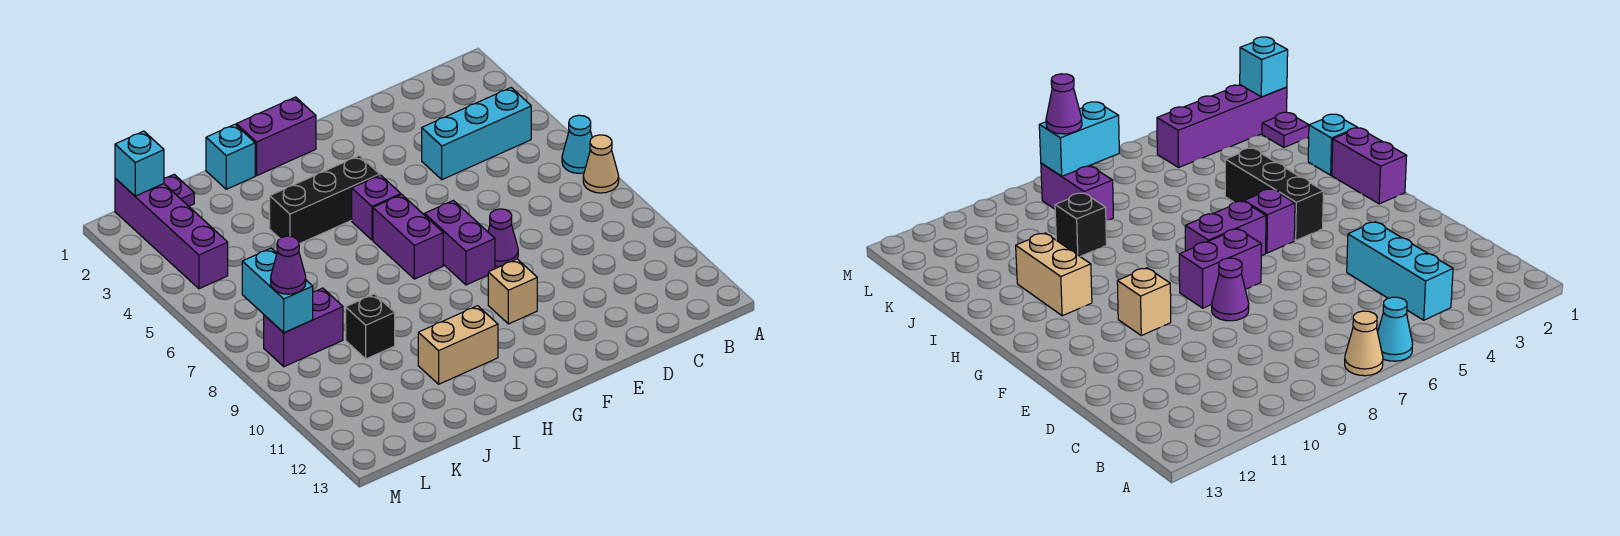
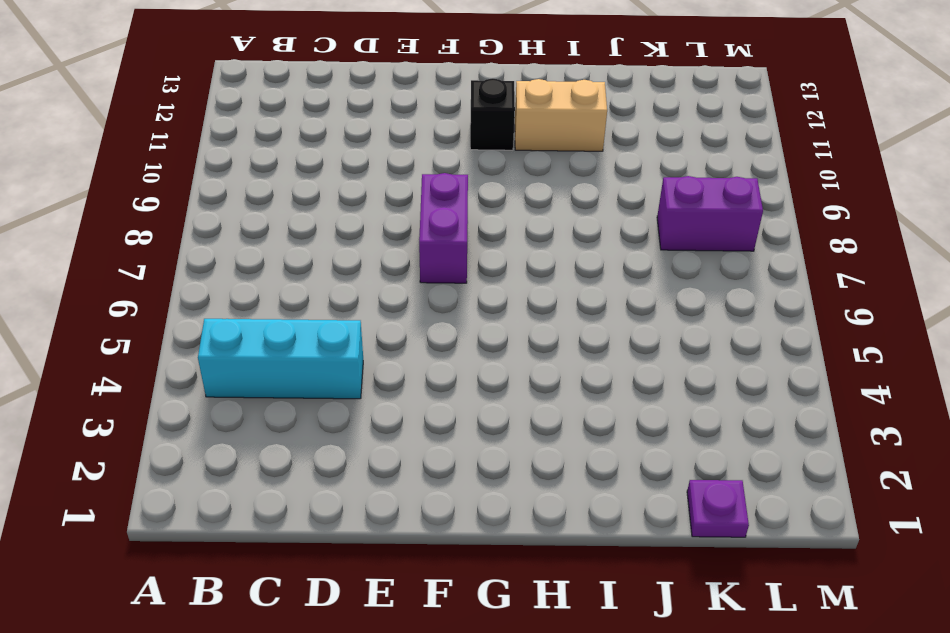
black brick G11 level 1 -> black brick J9 level 1
none -> cyan cone A6 level 1
none -> tan cone A7 level 1
none -> purple cone E8 level 1

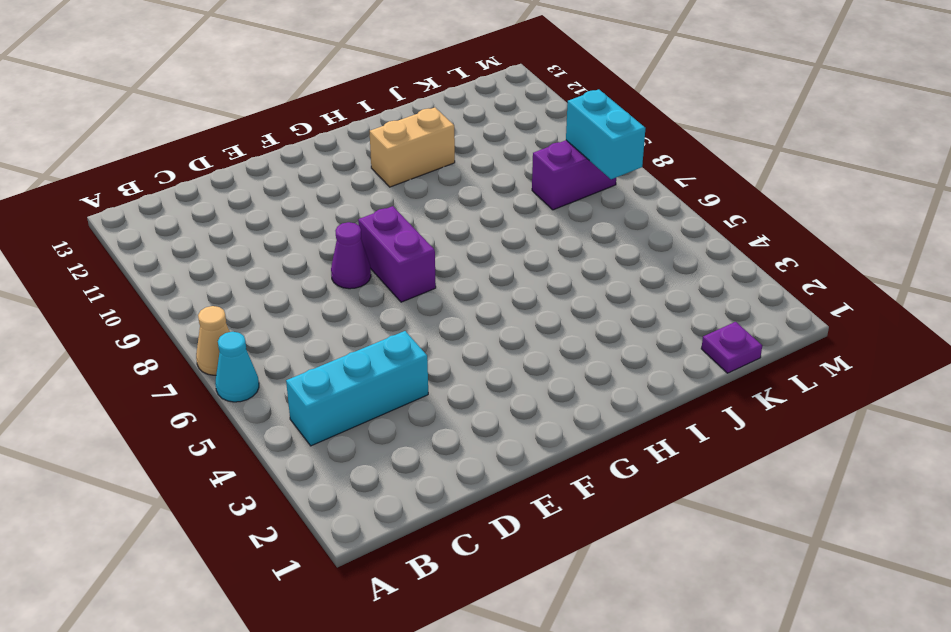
none -> tan brick F10 level 1
none -> purple brick G1:H1 level 1
none -> black brick G4:I4 level 1

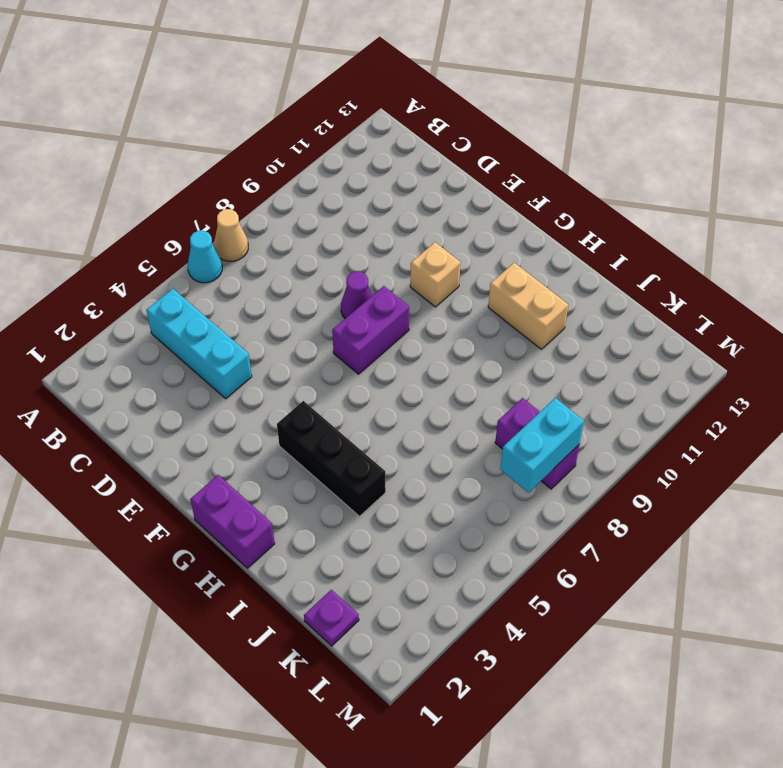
none -> purple brick G5 level 1
none -> purple brick G6:G7 level 1
none -> cyan brick I1 level 1

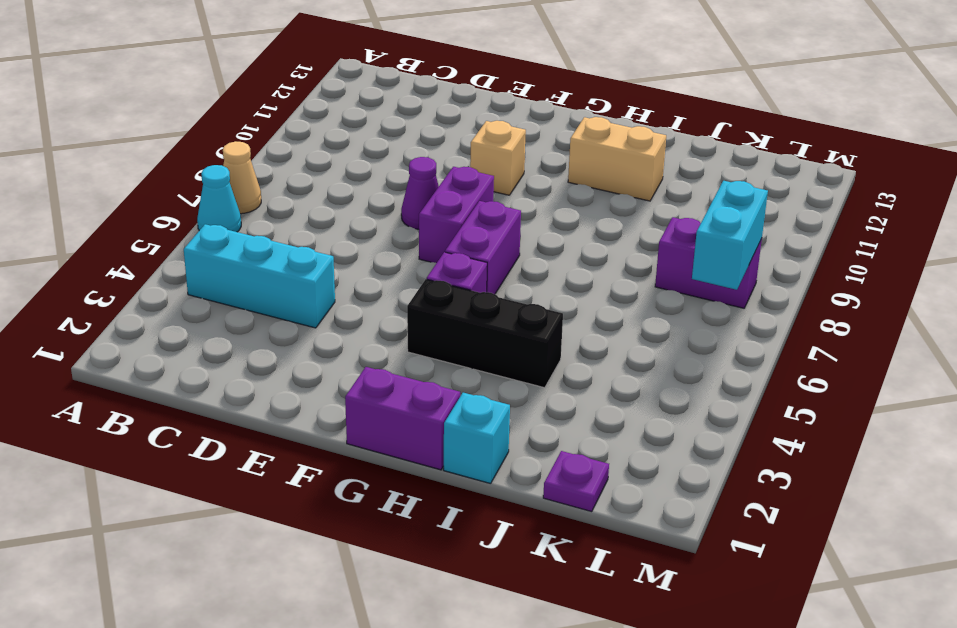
none -> black brick J9 level 1
none -> purple brick L1:L4 level 1
none -> cyan brick L1 level 2

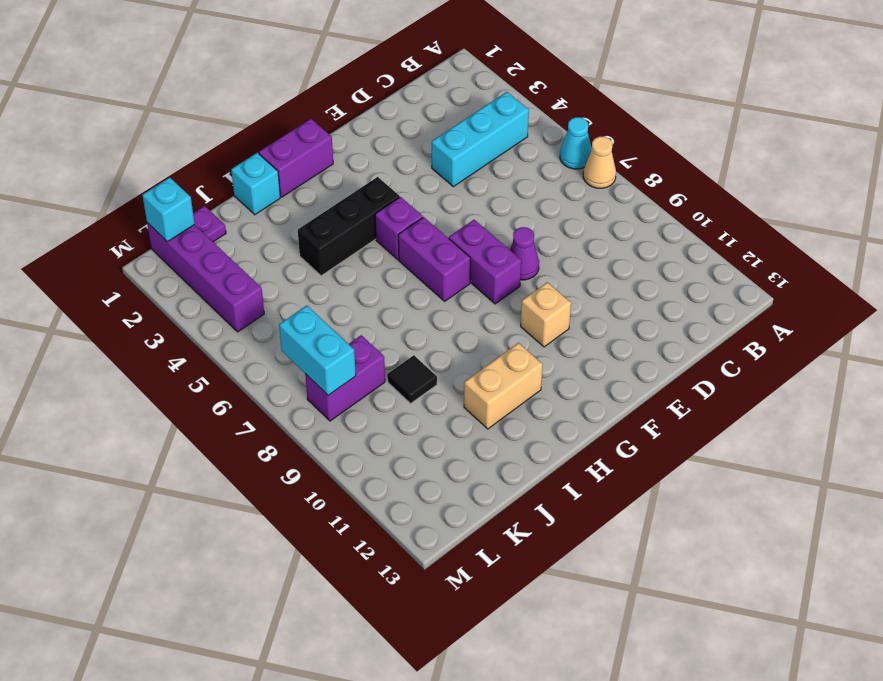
black tile J9 level 1 -> black brick J9 level 1
none -> purple cone L8 level 3

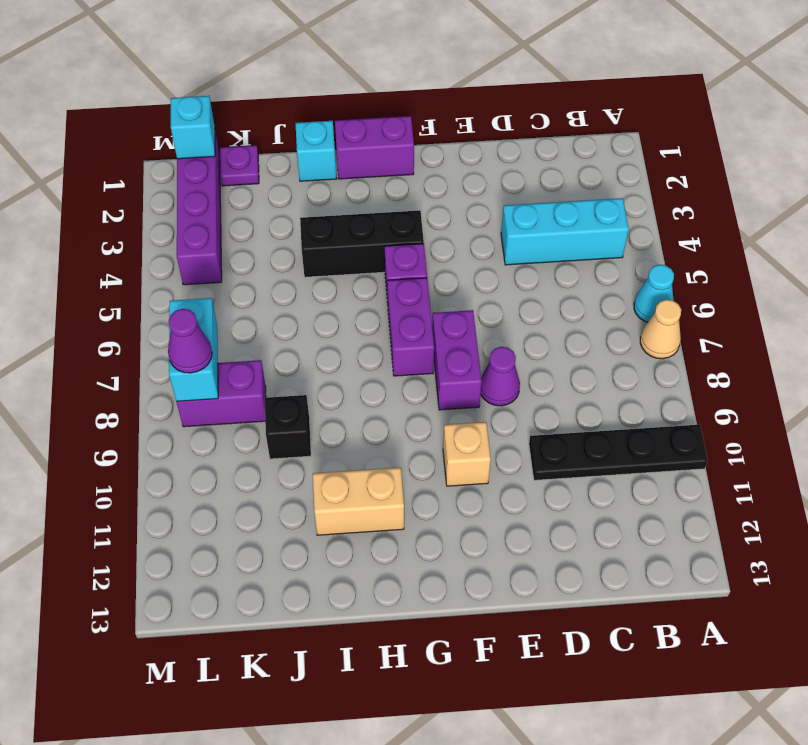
black plate A10:D10 level 1 -> none

